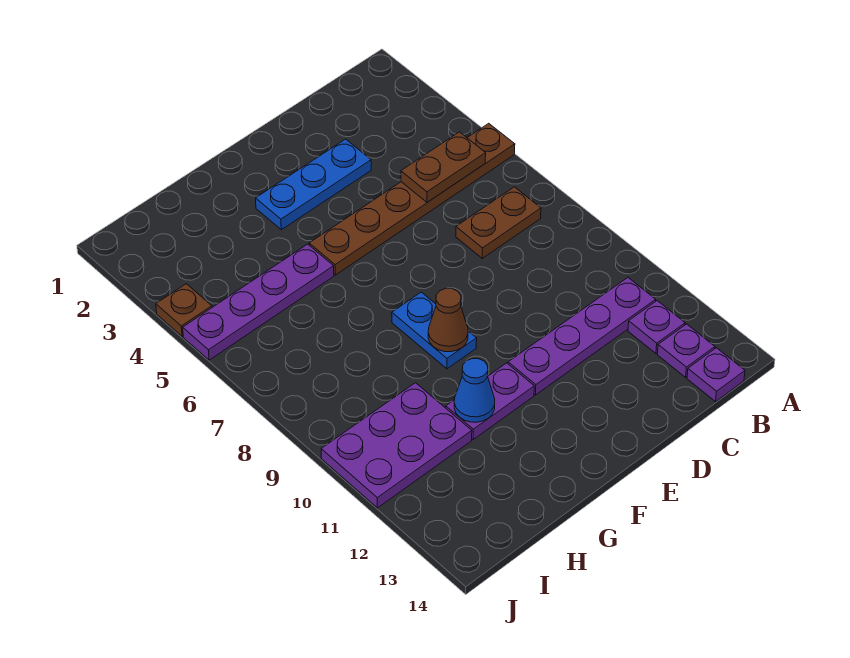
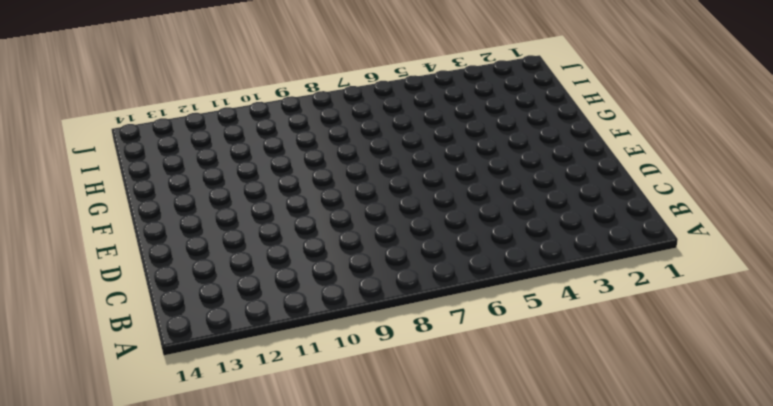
none -> brown plate A5:F5 level 1
none -> brown plate B7:C7 level 1
none -> purple plate B11:E11 level 1

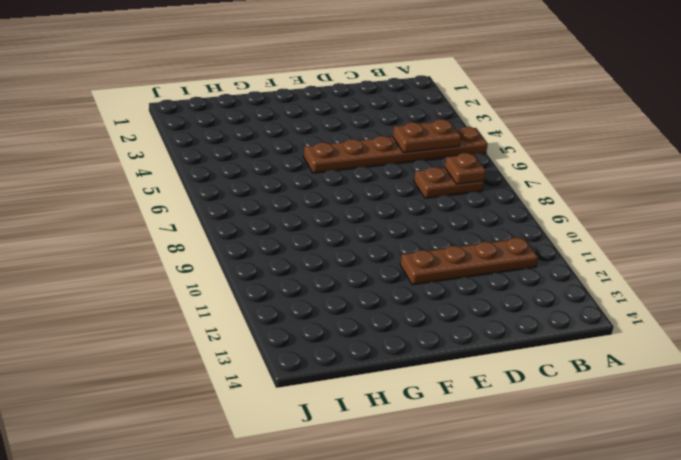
brown plate B7 level 2 -> brown plate J4 level 1
brown plate B11:E11 level 1 -> purple plate B11:E11 level 1
none -> purple plate B12 level 1
none -> purple plate B13 level 1
none -> purple plate B14 level 1

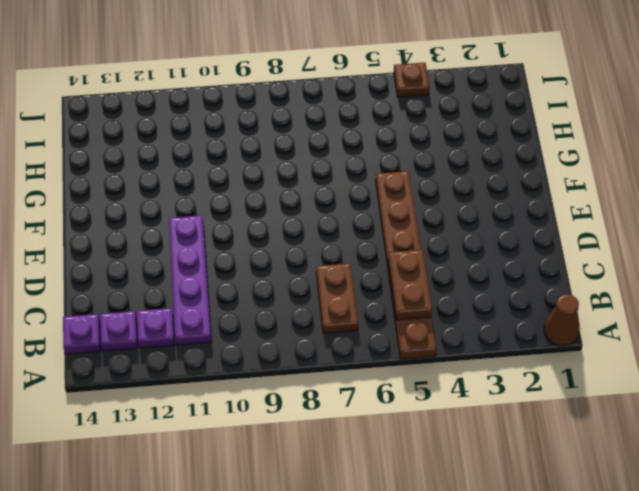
brown cone A1 level 1 -> brown cone F9 level 2
none -> blue plate D3:F3 level 1
none -> blue plate F8:F9 level 1
none -> purple plate F11:G11 level 1

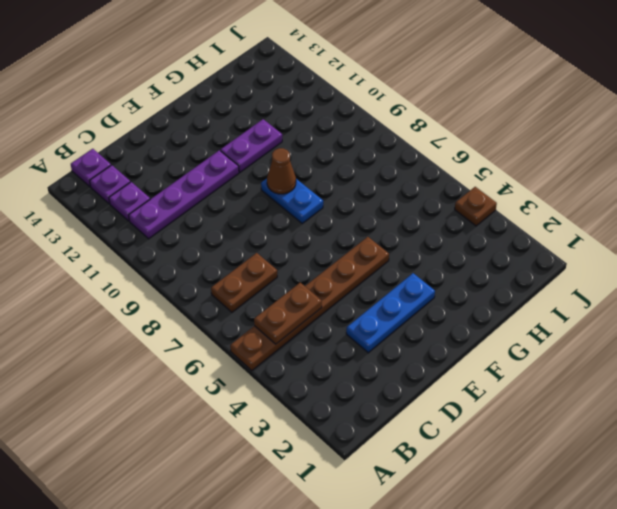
none -> purple plate G5:J5 level 1
none -> purple plate H10:J11 level 1
none -> blue cone G11 level 2

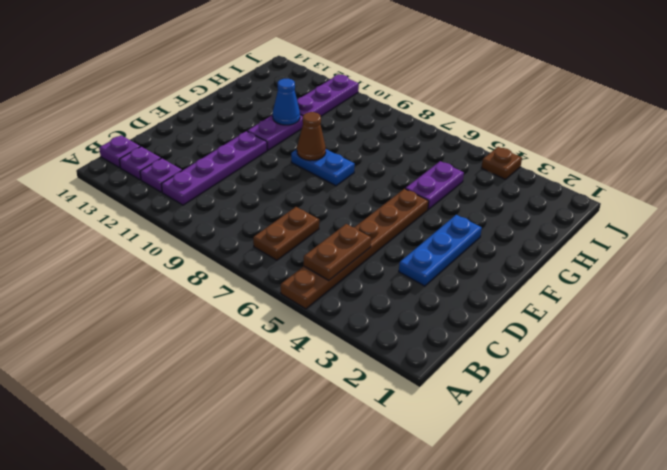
purple plate G5:H5 level 1 -> purple plate G5:J5 level 1
purple plate H11:J11 level 1 -> purple plate H10:J11 level 1

